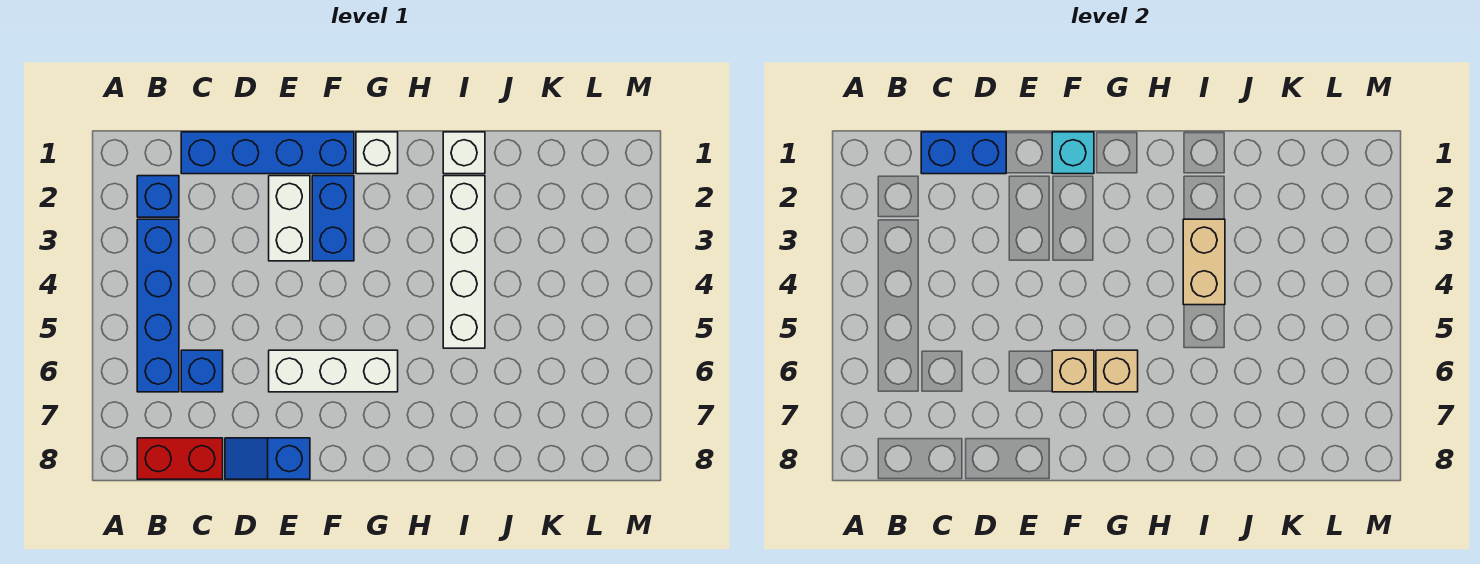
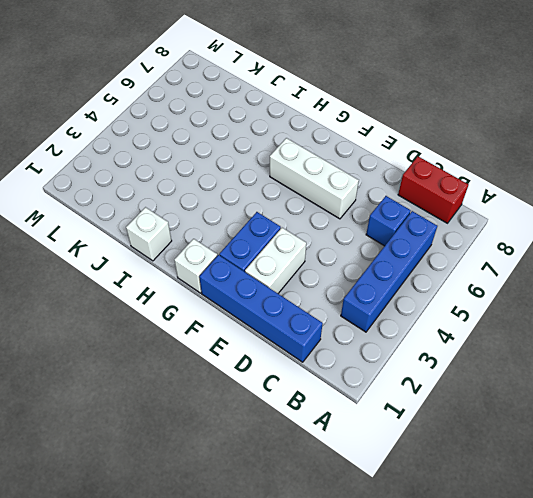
none -> blue brick B2 level 1
none -> blue slope D8:E8 level 1 top E
none -> white brick I2:I5 level 1

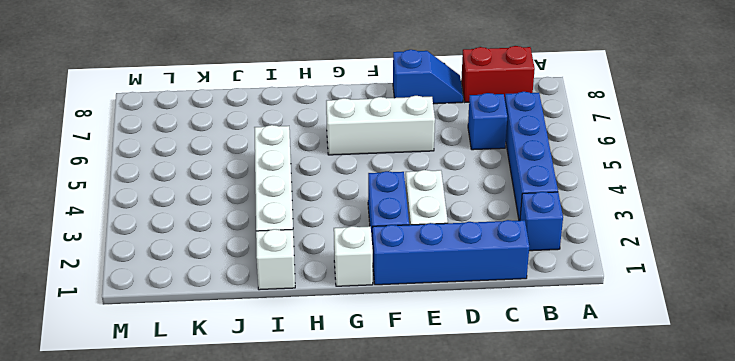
none -> blue brick C1:D1 level 2
none -> cyan brick F1 level 2
none -> tan brick F6 level 2

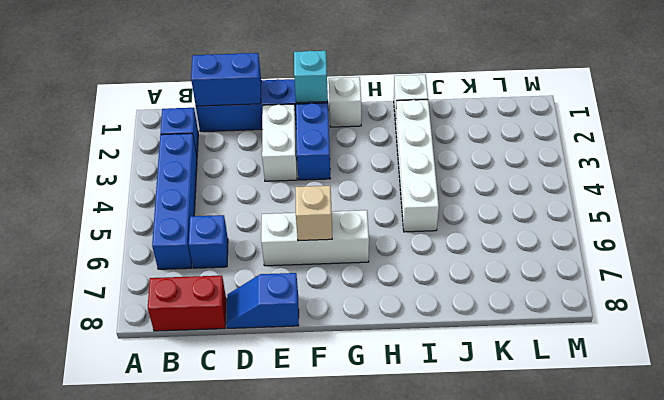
none -> tan brick G6 level 2
none -> tan brick I3:I4 level 2

